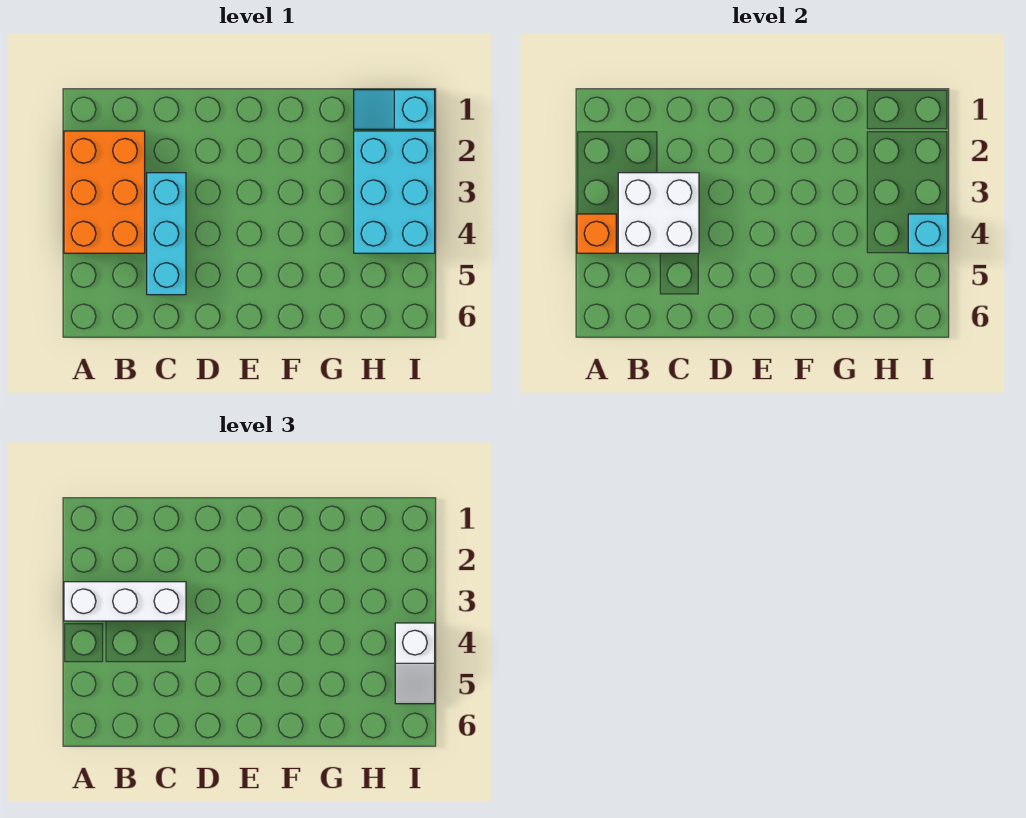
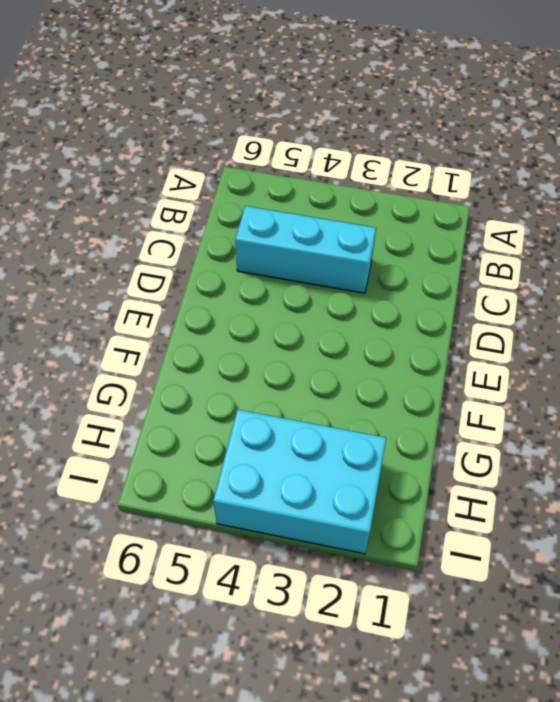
none -> orange brick A2:B4 level 1
none -> cyan slope H1:I1 level 1 top I

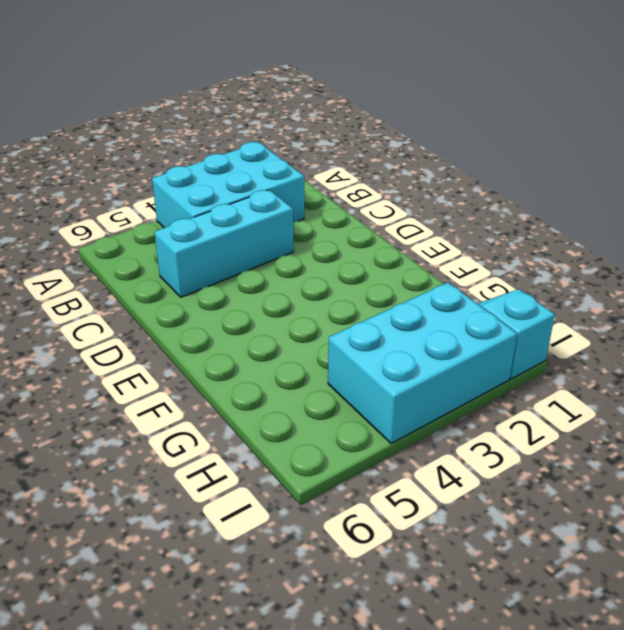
cyan brick A2:B4 level 1 -> orange brick A2:B4 level 1
none -> orange brick A4 level 2
none -> white brick B3:C4 level 2

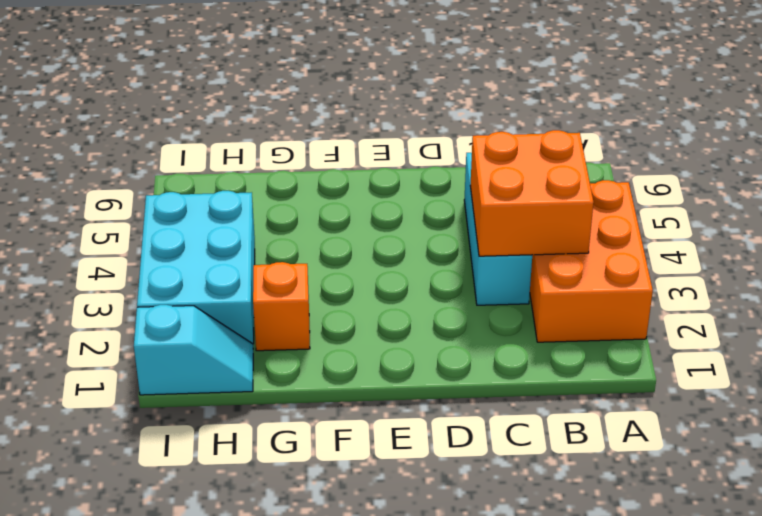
orange brick B3:C4 level 2 -> white brick B3:C4 level 2
orange brick G2 level 1 -> orange brick A4 level 2
none -> cyan brick I4 level 2
none -> white brick A3:C3 level 3

